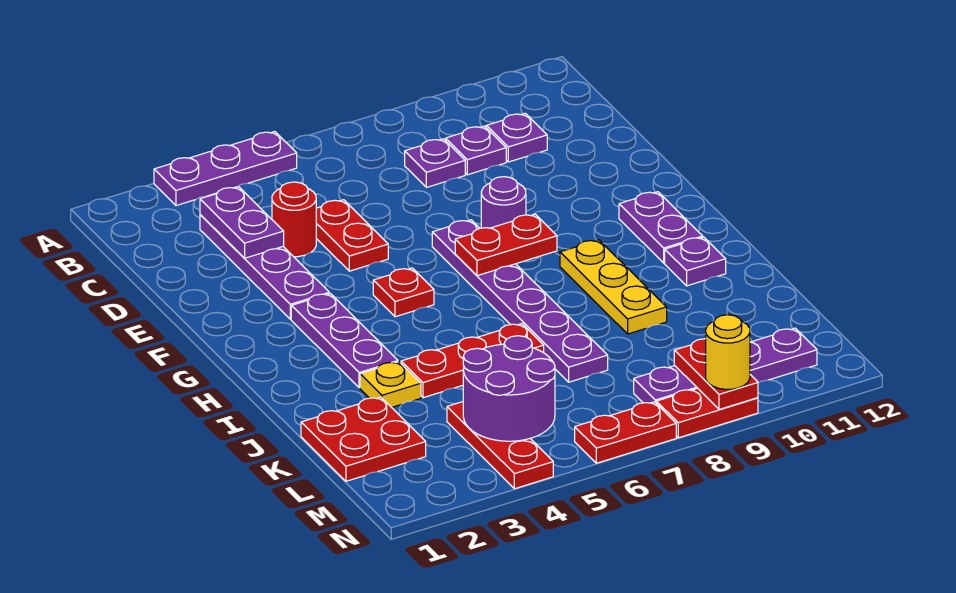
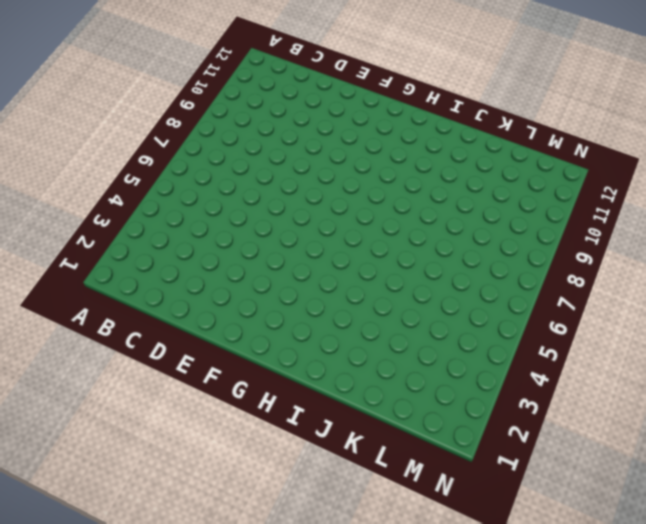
none -> purple plate A3:A5 level 1
none -> purple plate C3:F3 level 1
none -> purple plate C8 level 1

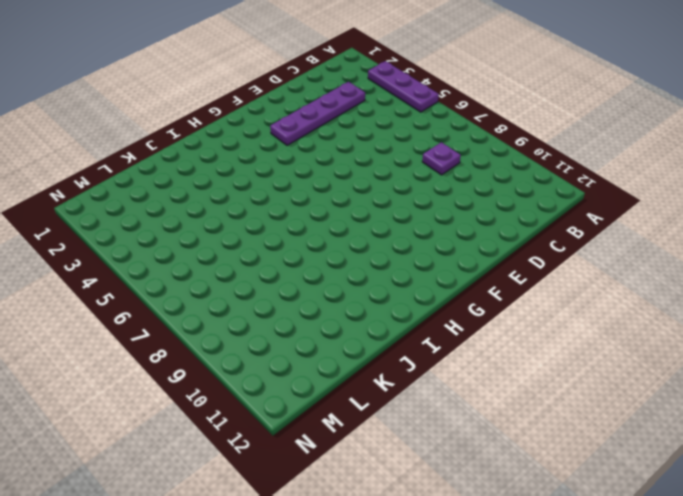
none -> purple plate C9 level 1
none -> purple plate C10 level 1
none -> red round brick D4 level 1

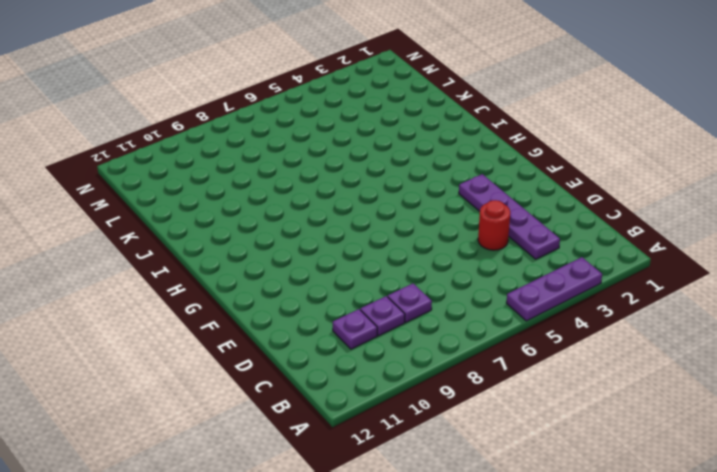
none -> red plate D5:E5 level 1
none -> purple plate F7:K7 level 1
none -> purple round brick F8 level 1

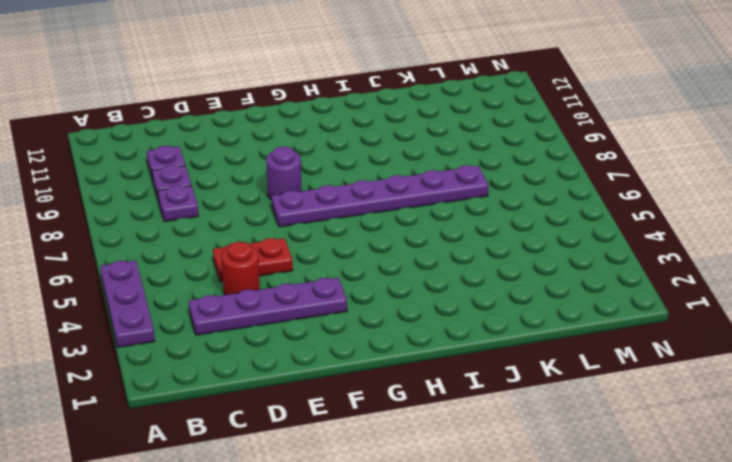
none -> purple plate G3:I3 level 1
none -> red plate G5 level 1
none -> purple plate G11:H11 level 1

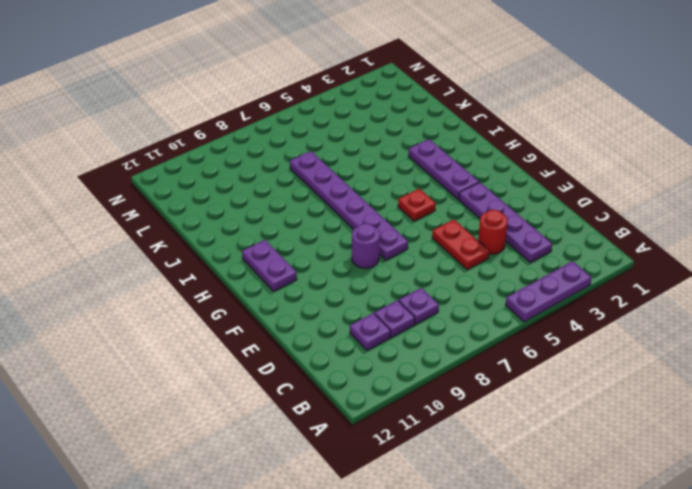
none -> yellow plate H9:J9 level 1
none -> purple plate I11 level 1
none -> yellow plate J3 level 1

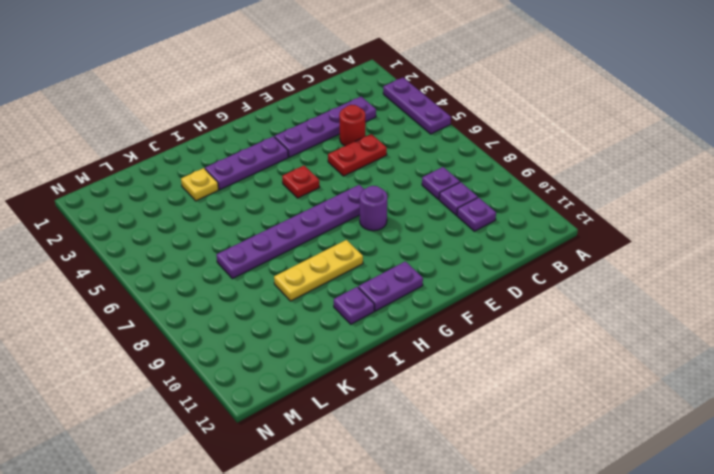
none -> red plate J4:J6 level 1
none -> red plate K1:L2 level 1
none -> red plate L4:N4 level 1

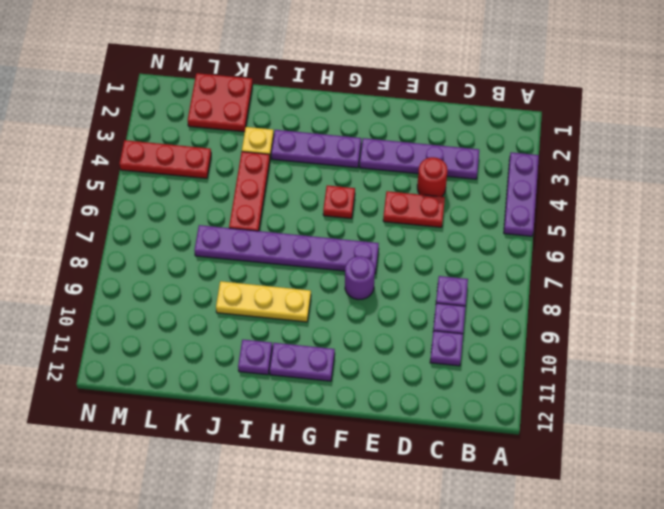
none -> purple plate M8:M11 level 1
none -> red plate N6:N7 level 1
none -> red plate N8:N9 level 1

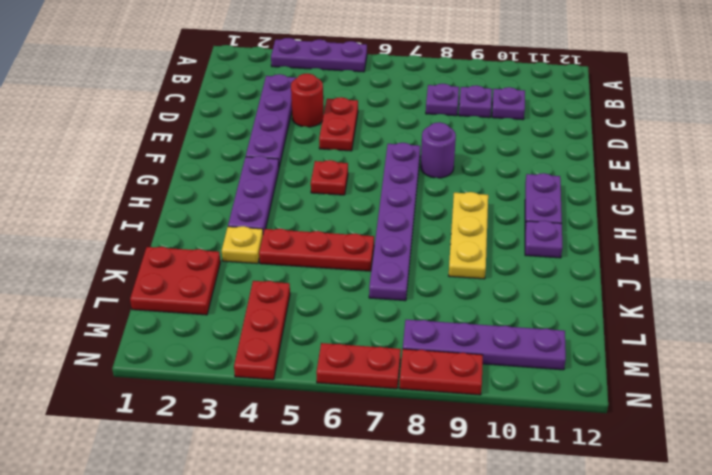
none -> purple plate C3:D3 level 2
none -> red plate G7:G8 level 2
none -> purple round brick L4:M5 level 2

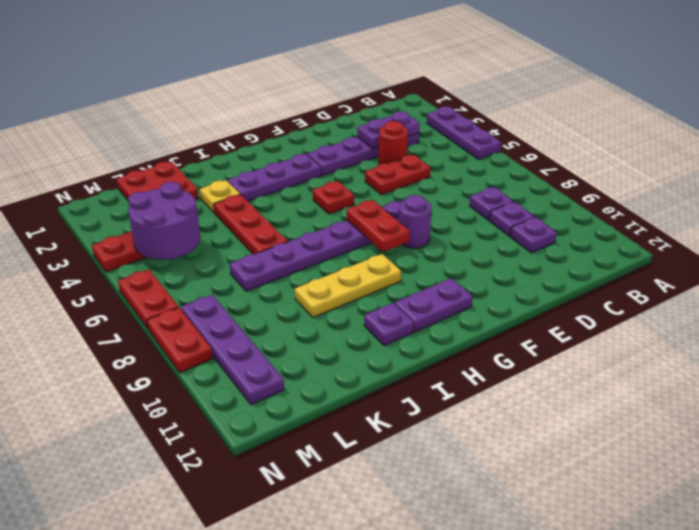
none -> red plate M9:N9 level 2
none -> yellow round brick N9 level 3

